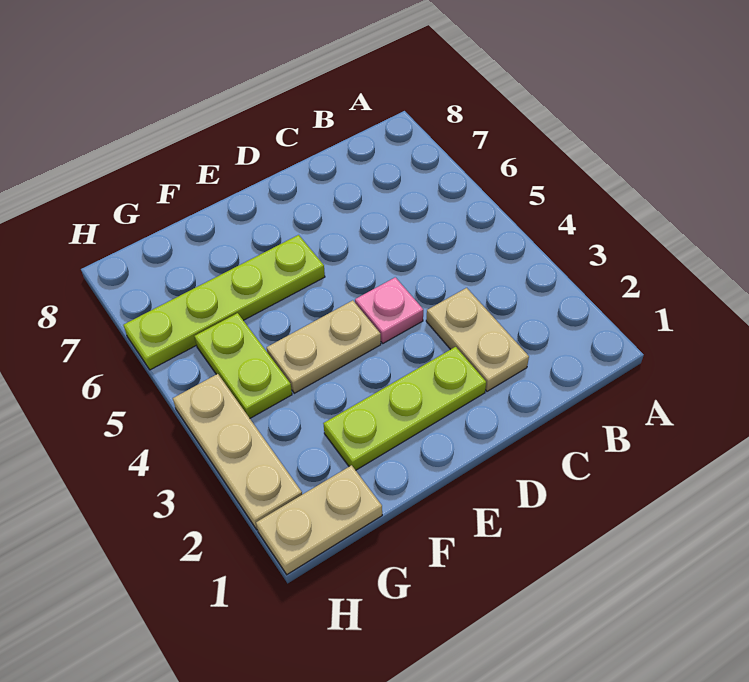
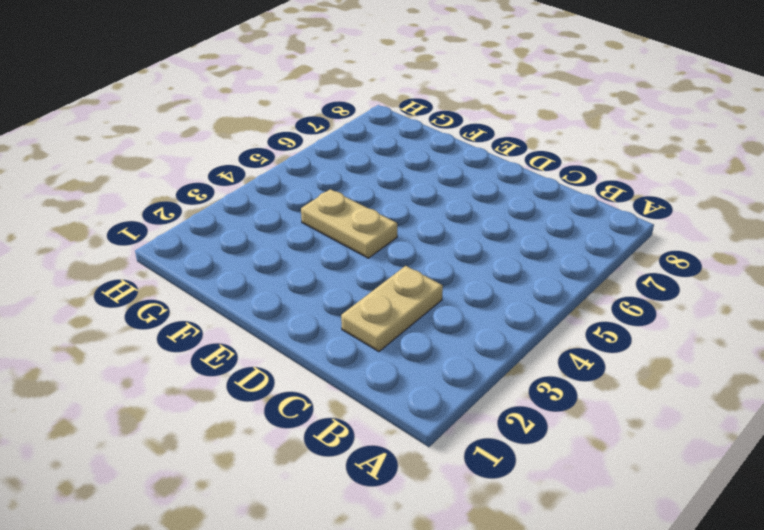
none -> lime plate D2:F2 level 1
none -> pink plate D4 level 1

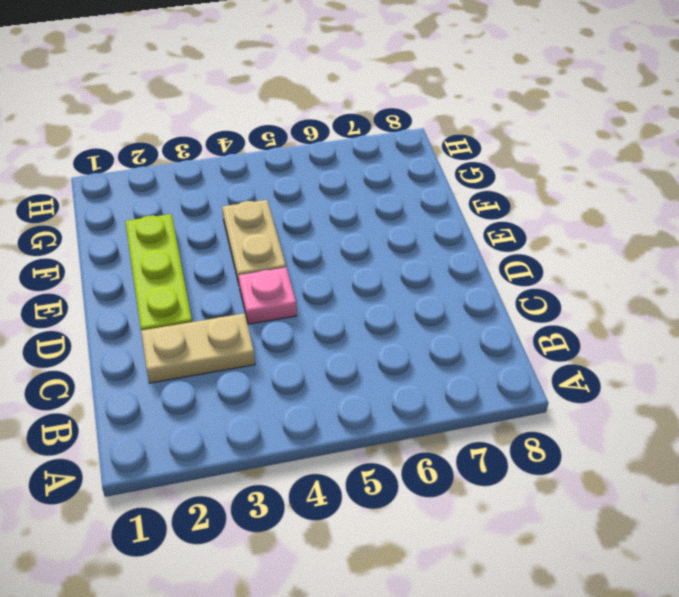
none -> lime plate E6:H6 level 1
none -> tan plate G1:H1 level 1

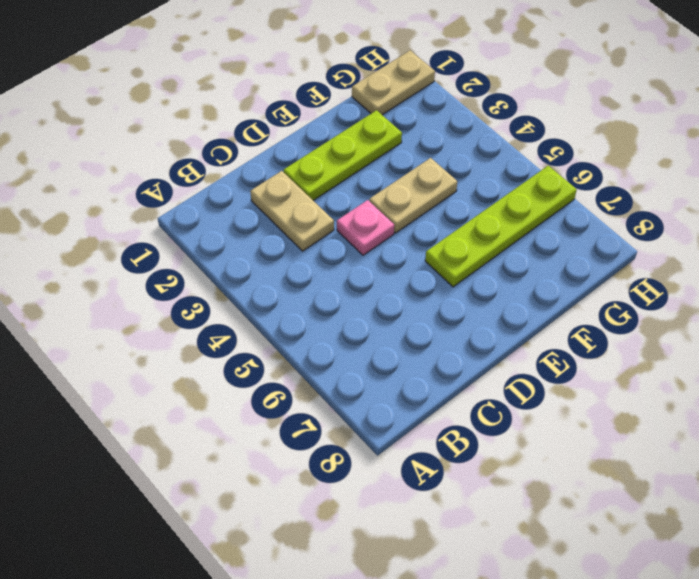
none -> lime plate G4:G5 level 1
none -> tan plate H2:H4 level 1

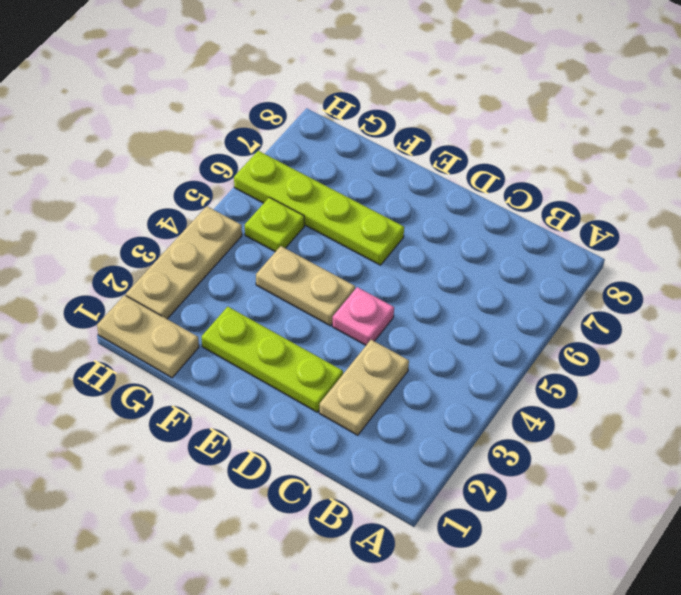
lime plate G5 level 1 -> lime plate G4:G5 level 1

